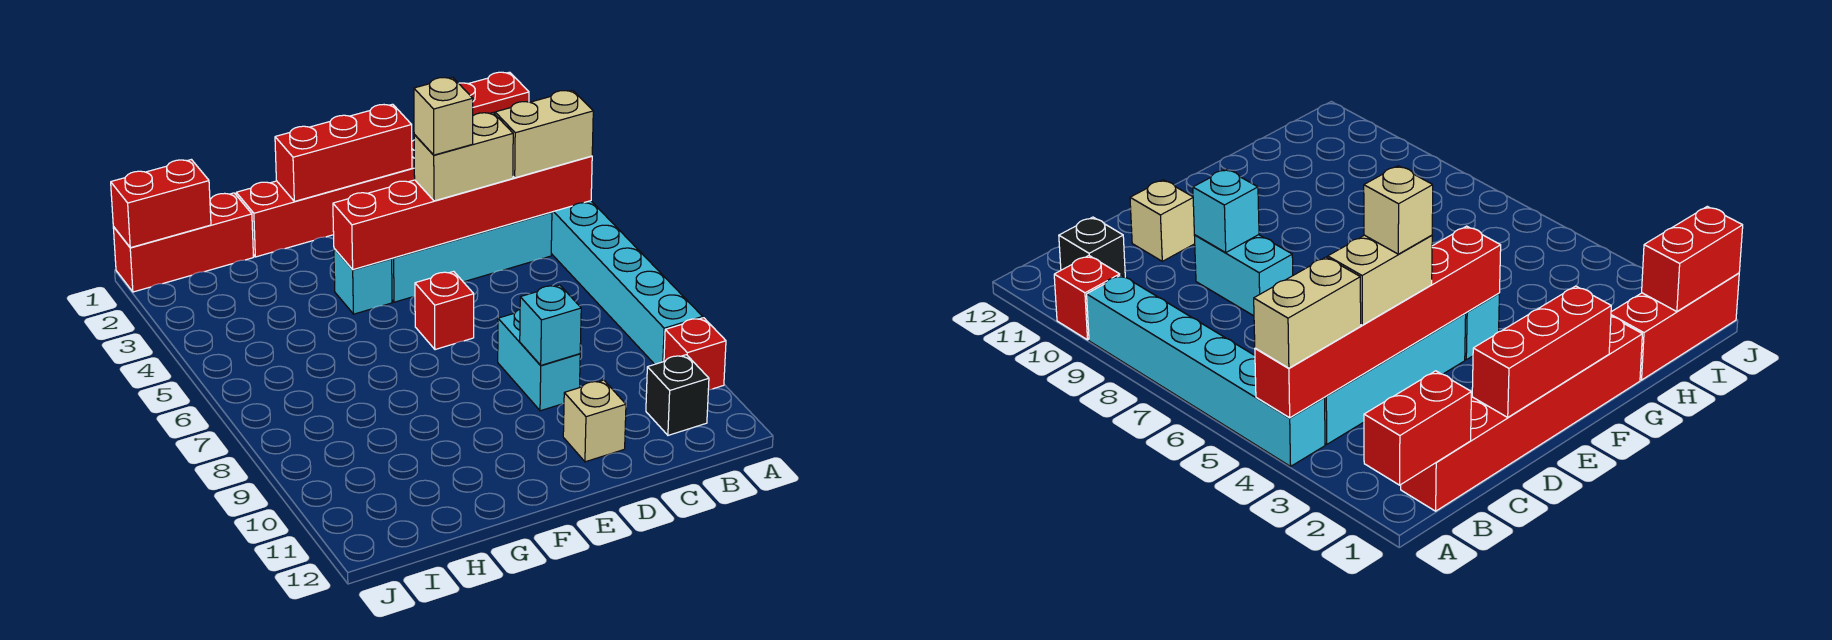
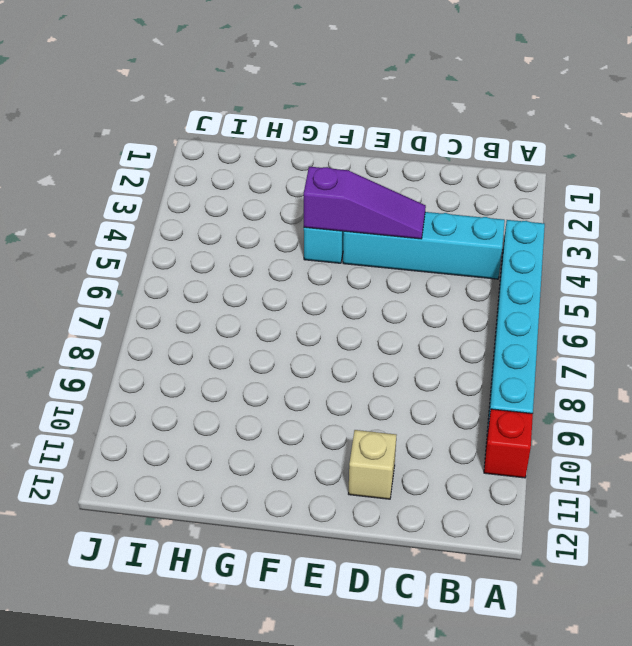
purple slope D4:F4 level 2 top F -> red brick A4:F4 level 2
none -> red brick B1:G1 level 1
none -> black brick B11 level 1
none -> cyan brick D8:D9 level 1

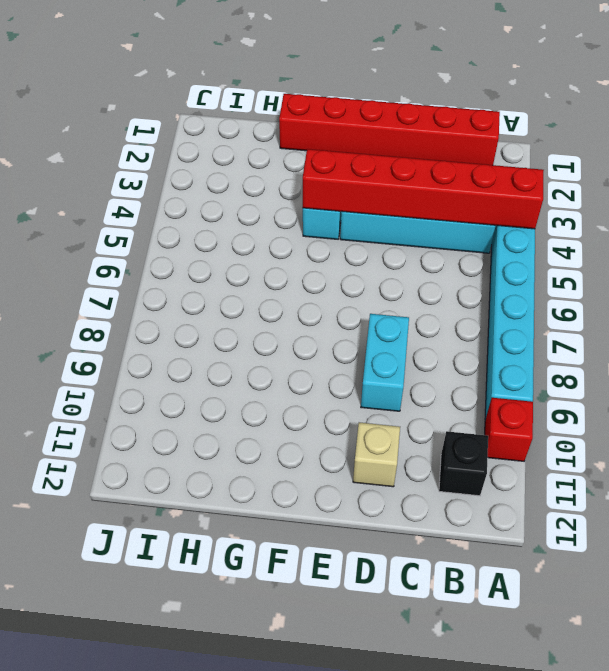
none -> red brick E6 level 1
none -> red brick H1:J1 level 1
none -> red brick A1:B1 level 2

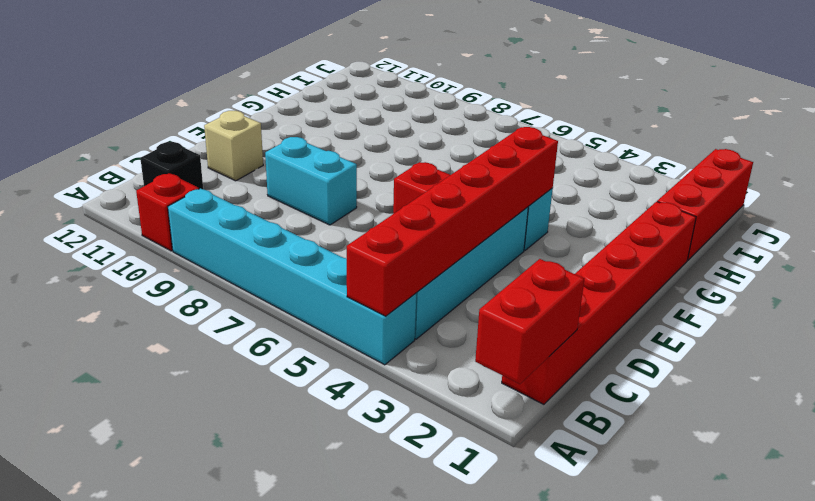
none -> red brick D1:F1 level 2
none -> cyan brick D9 level 2
none -> red brick I1:J1 level 2

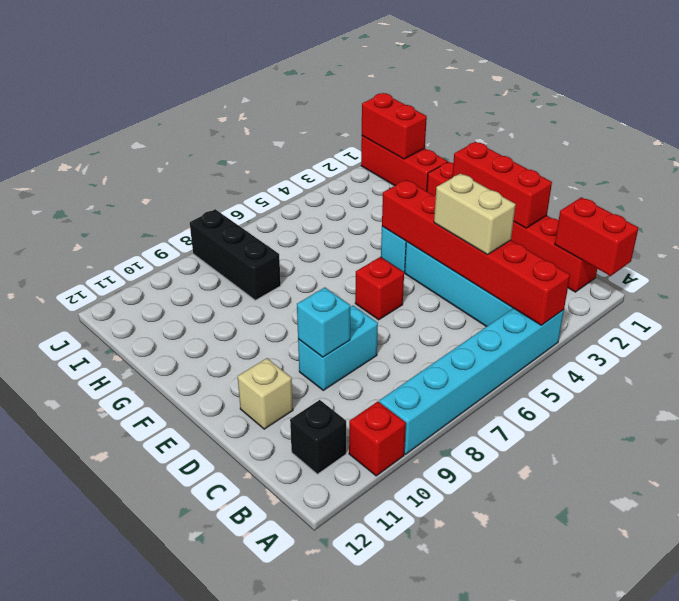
black brick H8:J8 level 1 -> none
none -> tan brick A4:B4 level 3
none -> tan brick D4 level 4

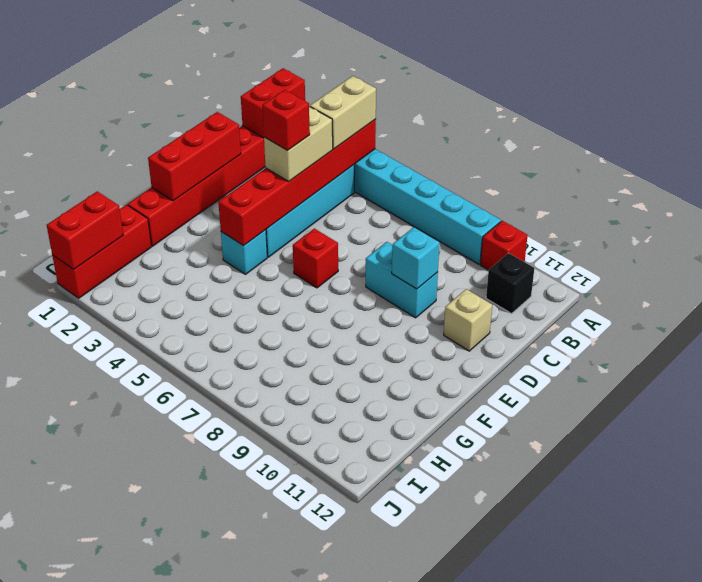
red brick D4 level 4 -> tan brick D4 level 4

